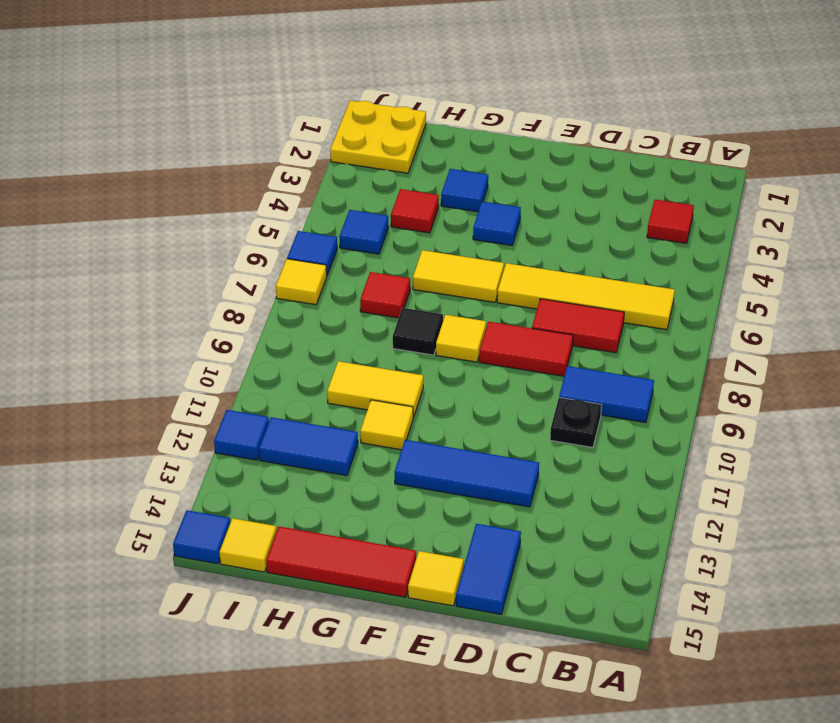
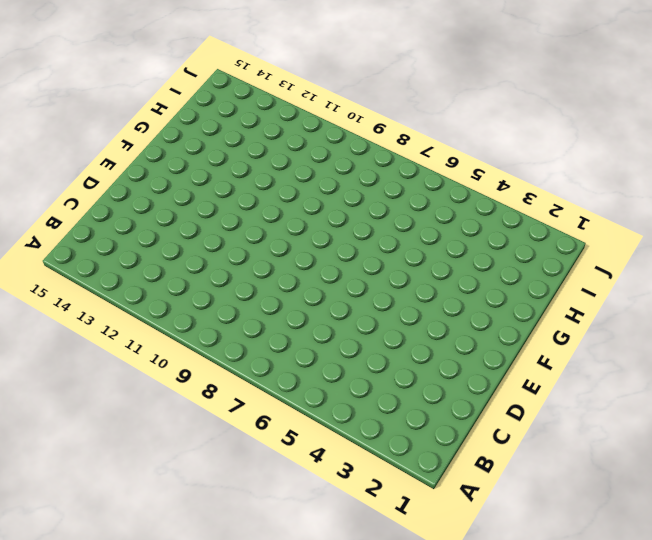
none -> red tile B3 level 1
none -> yellow tile B6:E6 level 1
none -> blue tile B9:C9 level 1

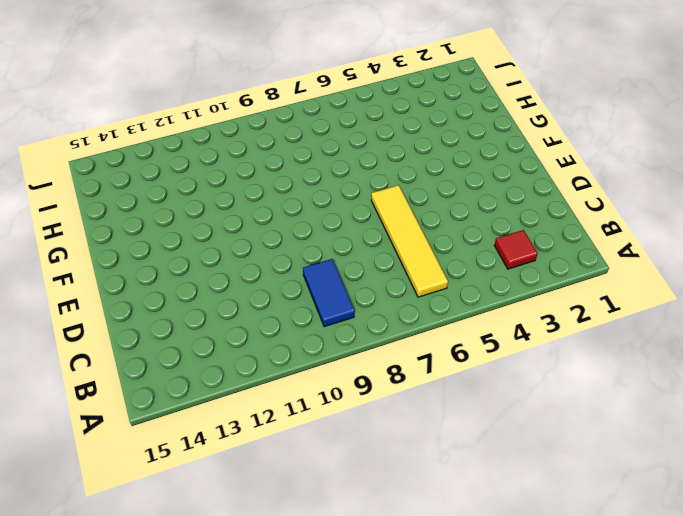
none -> red tile C7:D7 level 1
none -> black plate C10 level 1
none -> red tile D8:E8 level 1

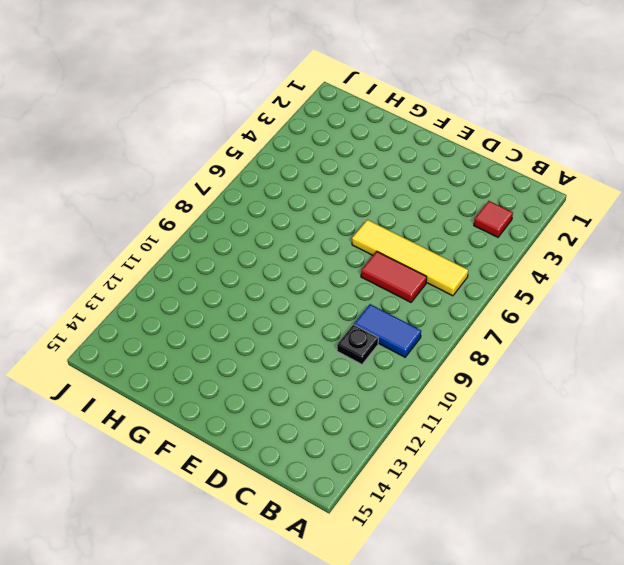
none -> red tile D8:E8 level 1
none -> blue tile D12:F12 level 1
none -> blue tile D14:D15 level 1

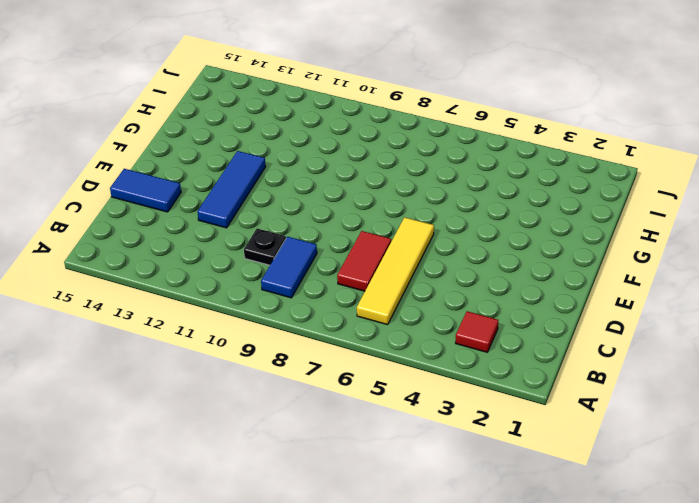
none -> red tile D8:E8 level 1
none -> yellow tile E15 level 1
none -> blue tile F4 level 1

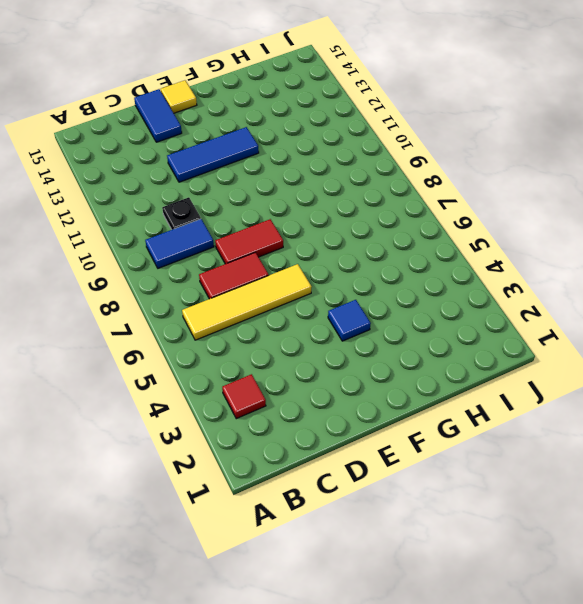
none -> yellow tile F6:G6 level 1
none -> yellow tile F8 level 1
none -> red tile F15:H15 level 1

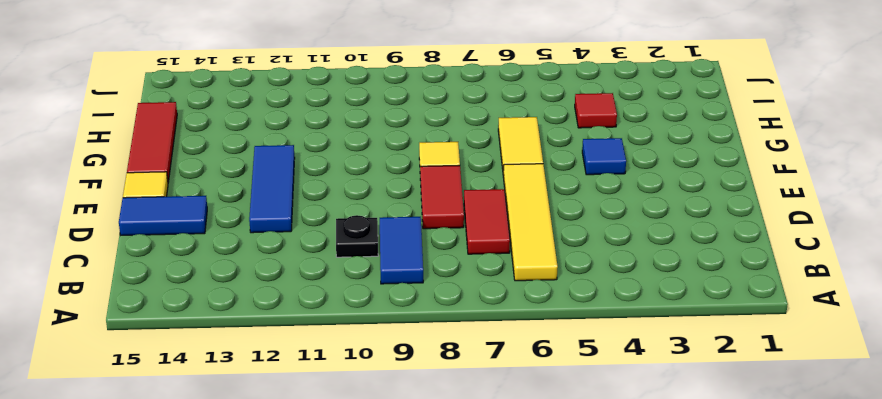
none -> red tile B3 level 1
none -> blue tile G3 level 1
none -> black tile G8 level 1

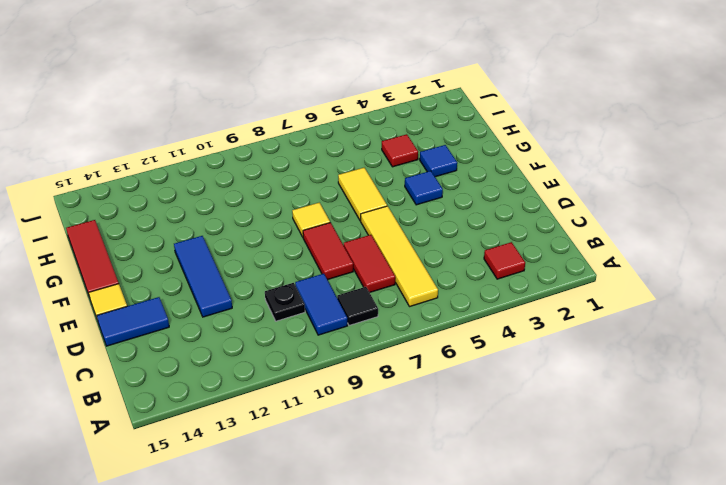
black tile B8 level 1 -> black tile G8 level 1
none -> yellow tile G10:H10 level 1
none -> yellow tile G11 level 1
none -> red tile H7 level 1

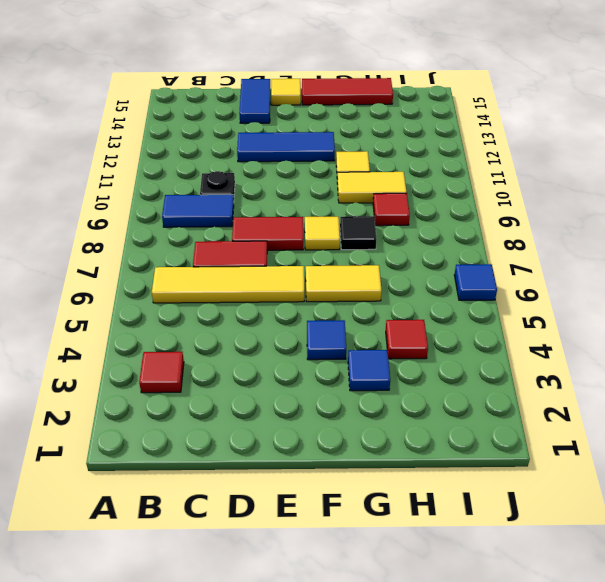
red tile H9 level 1 -> red tile H7 level 1
none -> blue tile H12:I12 level 1
none -> yellow plate I1:J2 level 1
none -> blue tile I5 level 1

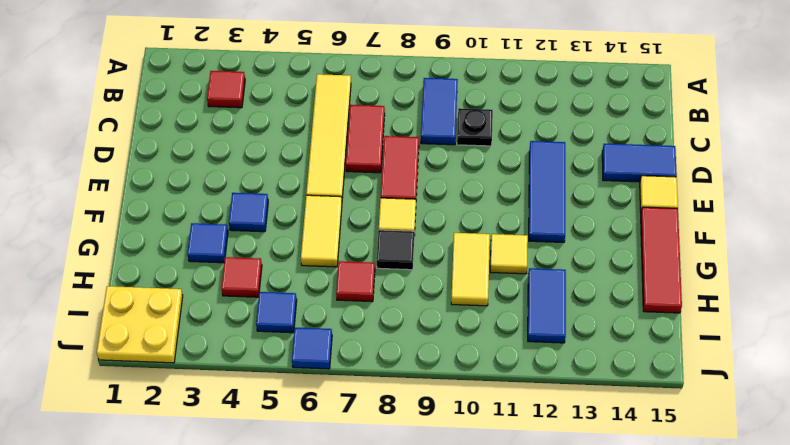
none -> yellow tile I15 level 1
none -> yellow tile J7 level 1
none -> blue tile J12 level 1

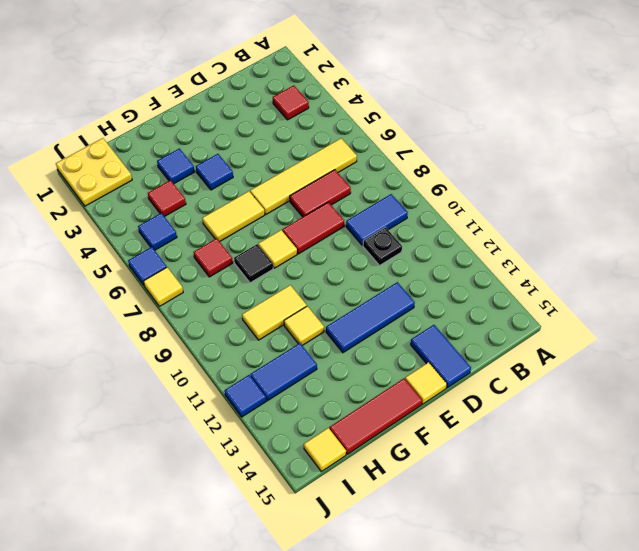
none -> blue tile J15 level 1

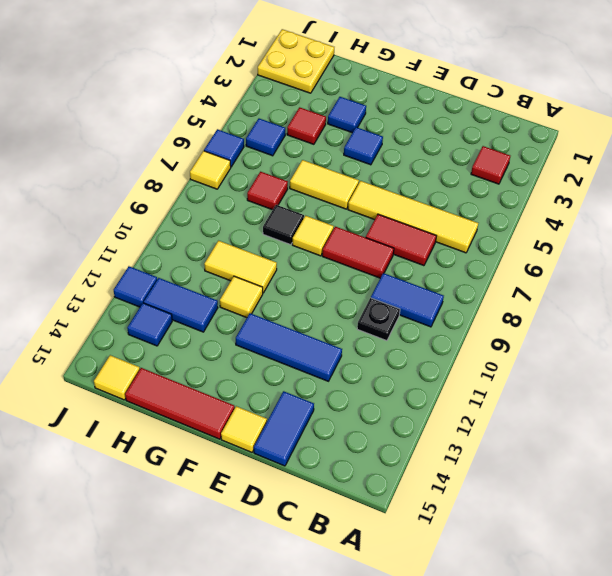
blue tile I13 level 1 -> blue tile J15 level 1

